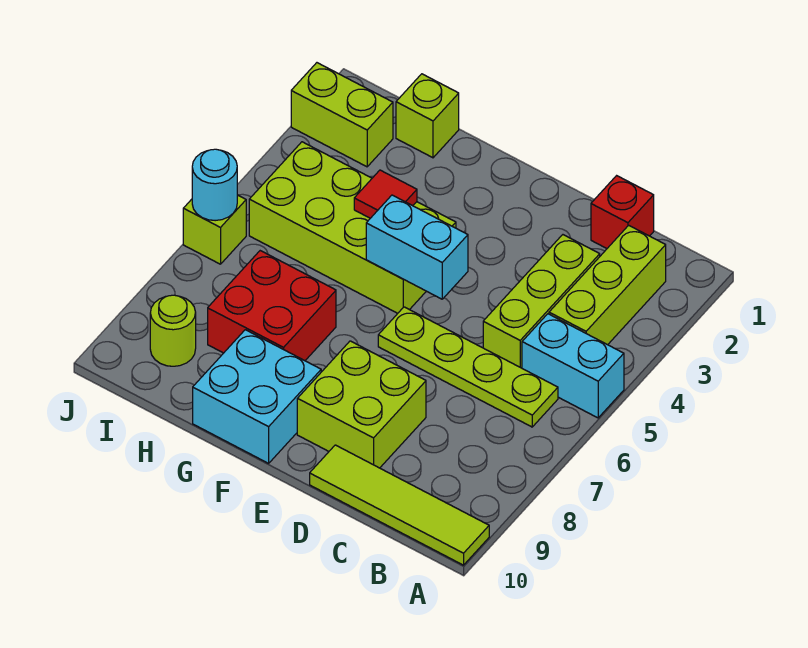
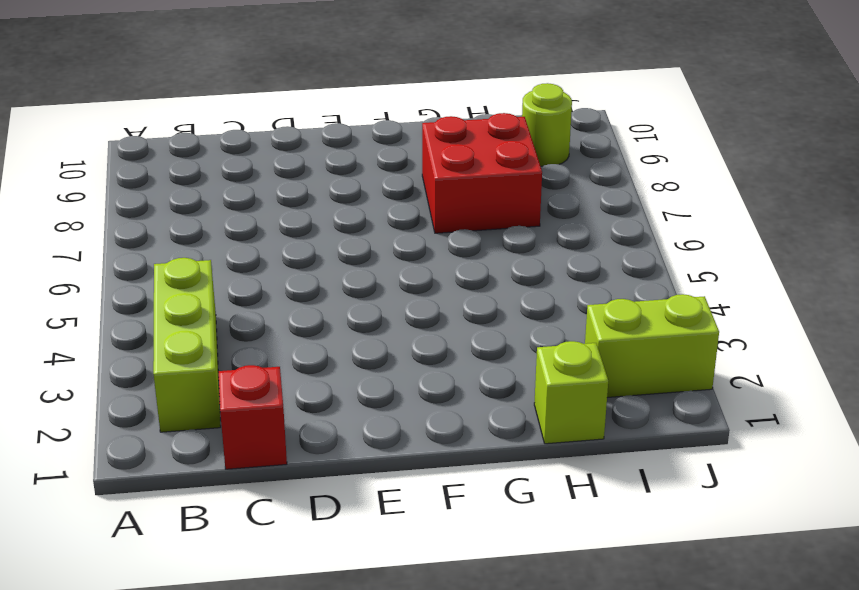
none -> cyan brick A5:B5 level 1
none -> lime tile A10:D10 level 1
none -> lime plate B6:E6 level 1

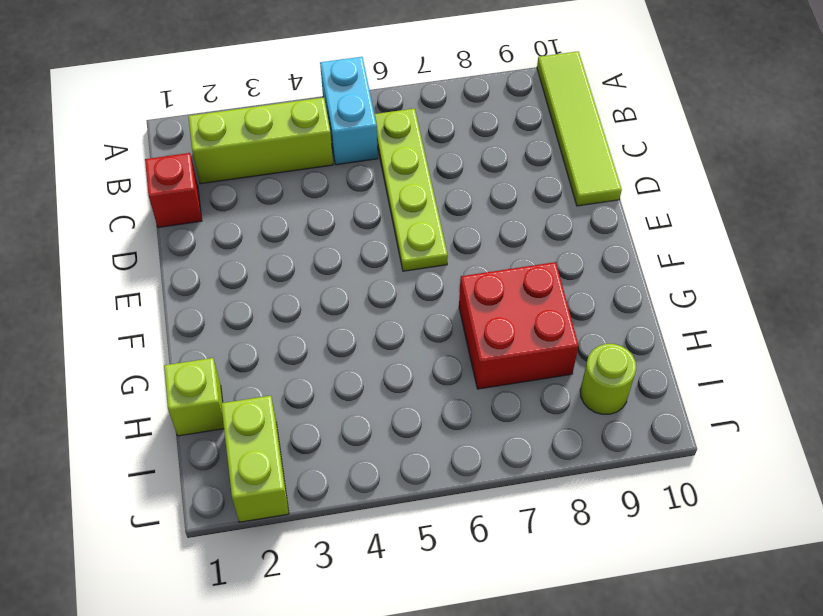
none -> lime brick C3:C5 level 1
none -> lime brick D8:E9 level 1
none -> lime brick F4:I5 level 1

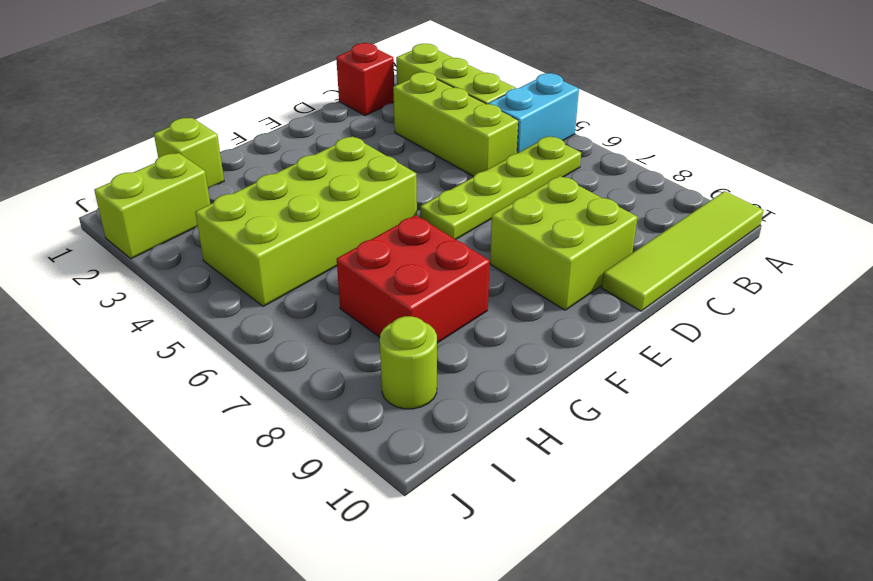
none -> cyan brick F9:G10 level 1
none -> lime brick J6 level 1
none -> cyan brick E5:F5 level 2

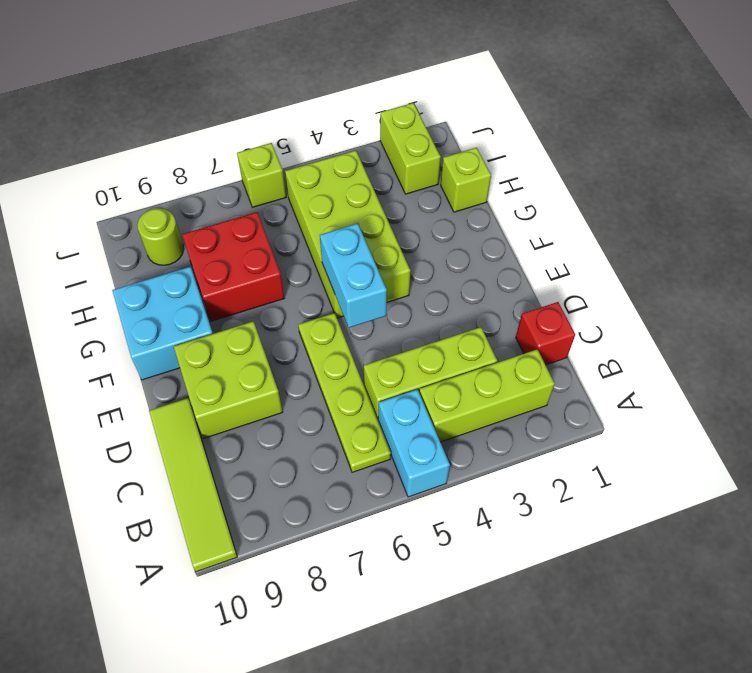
none -> red tile G4 level 2
none -> cyan round brick J6 level 2

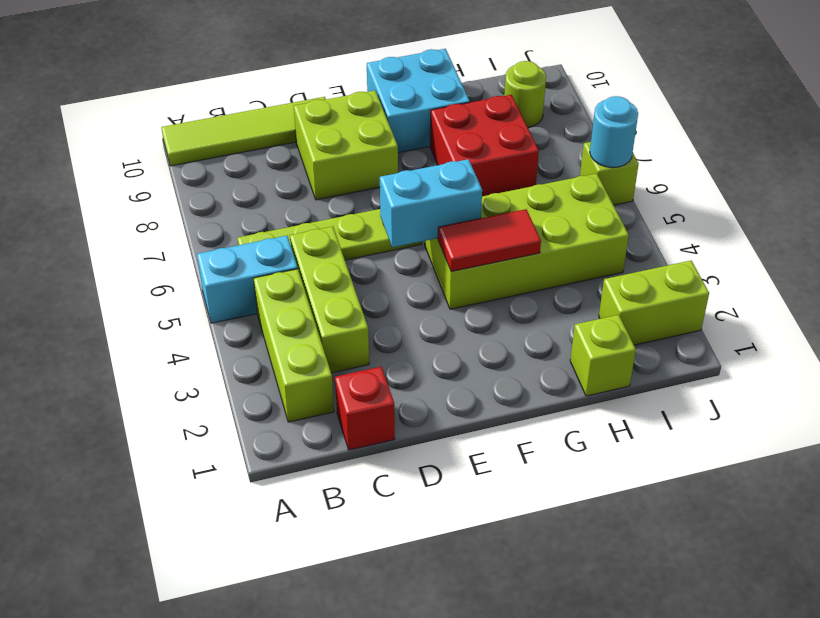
red tile F4:G4 level 2 -> red tile G4 level 2

